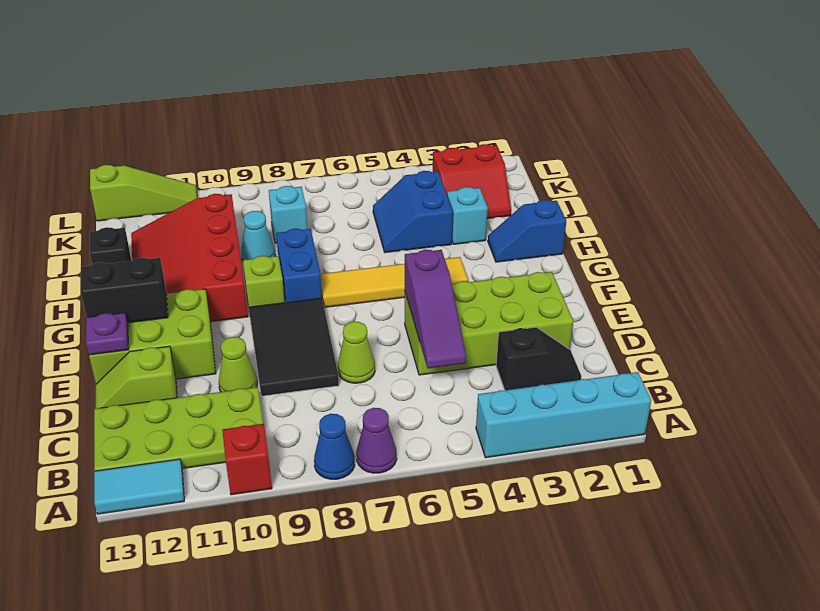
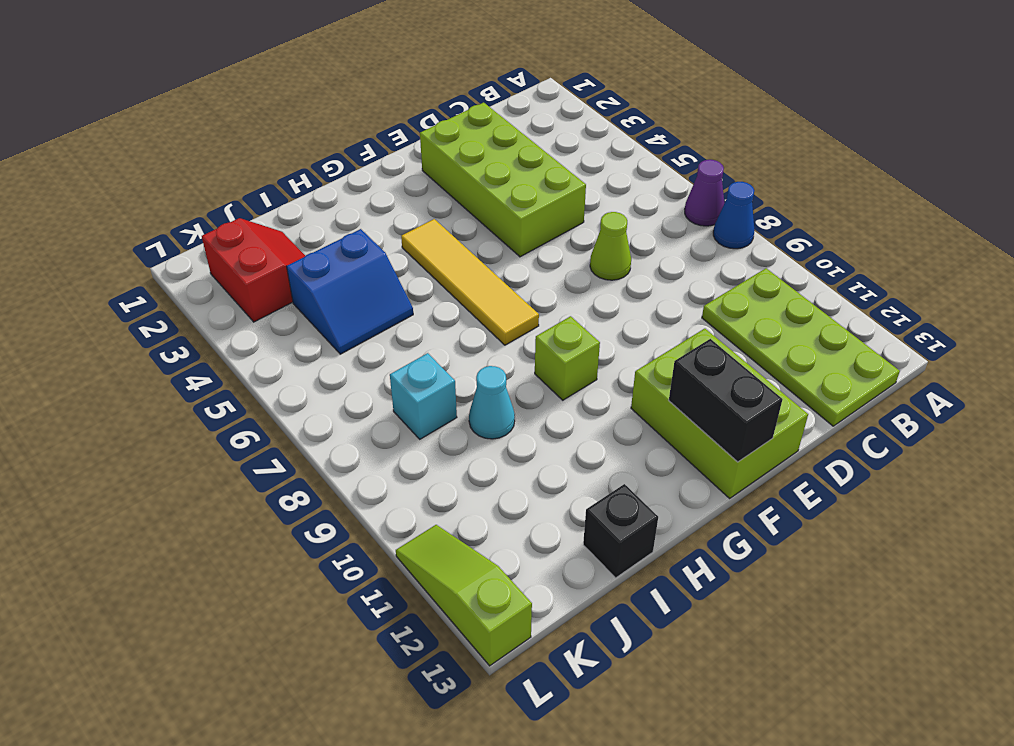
none -> cyan brick A1:A4 level 1
none -> red brick A10 level 1
none -> cyan tile A12:A13 level 1

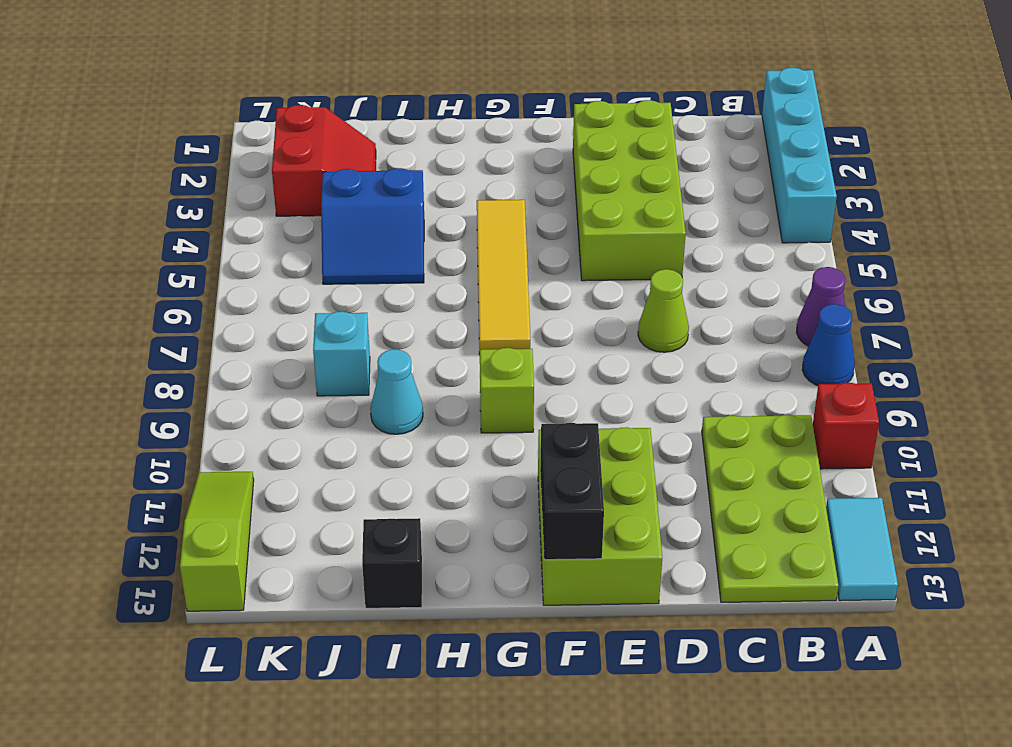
none -> black slope C2:C3 level 1 top 3
none -> black tile D8:F9 level 1
none -> lime cone D10 level 1

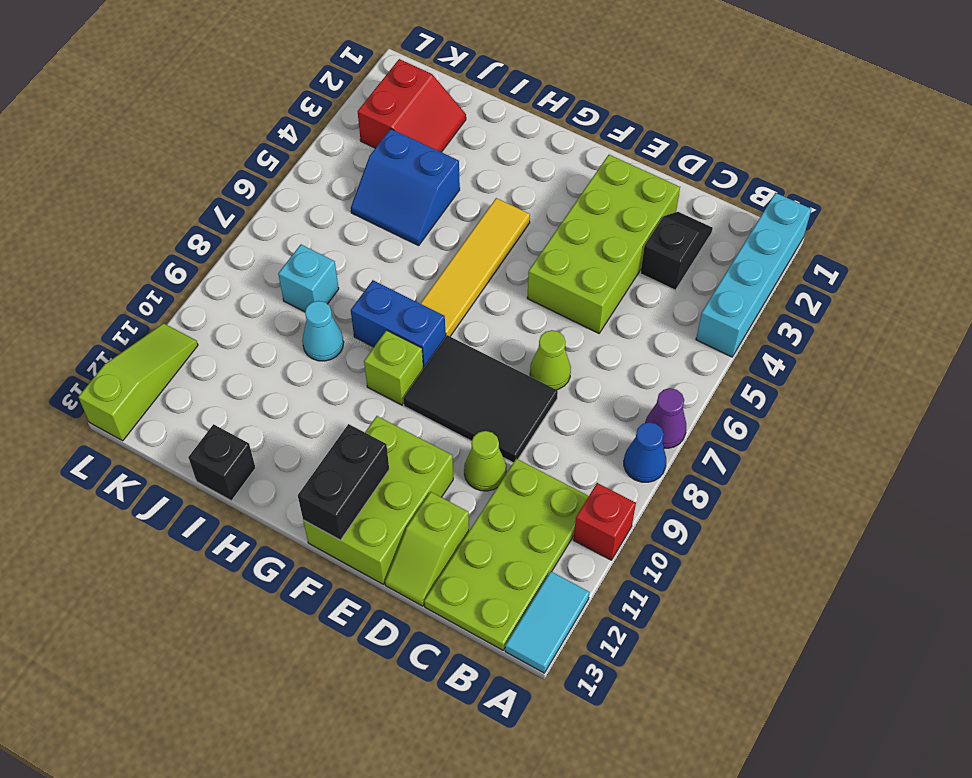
none -> red slope G10:J12 level 1 top 10
none -> blue slope H1:H2 level 1 top 1
none -> cyan brick I3 level 1

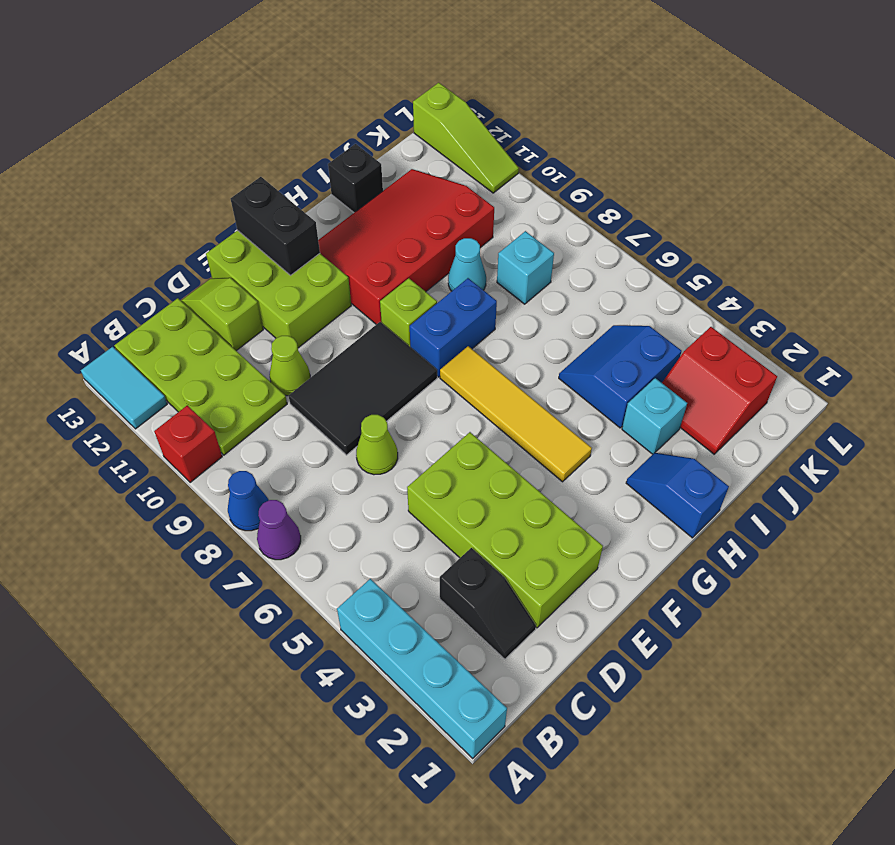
none -> purple slope C5:E5 level 2 top E
none -> purple plate E13 level 2

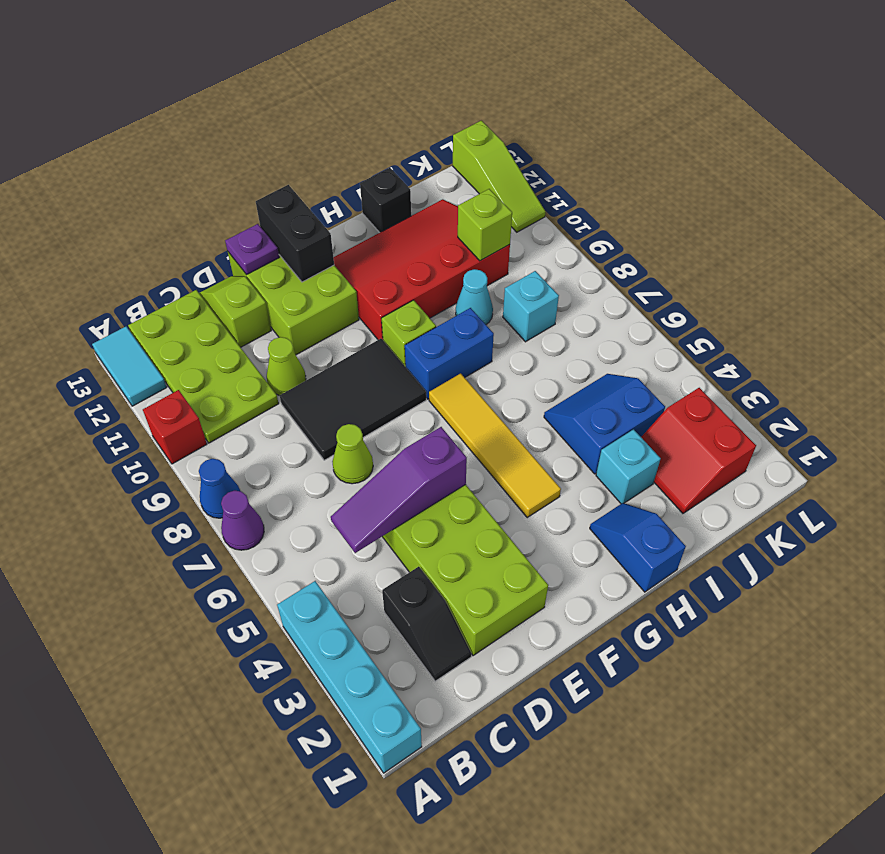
lime brick J10 level 2 -> none

